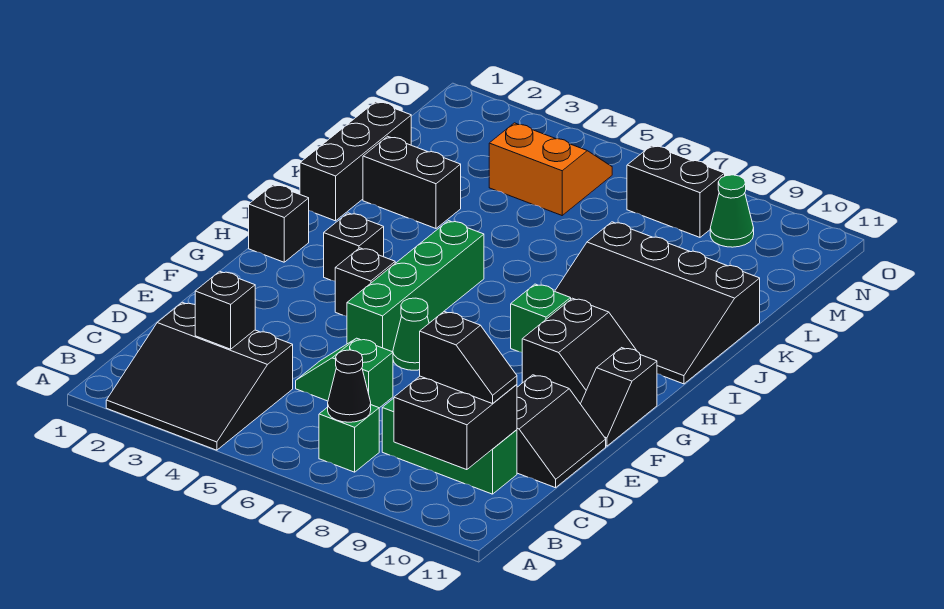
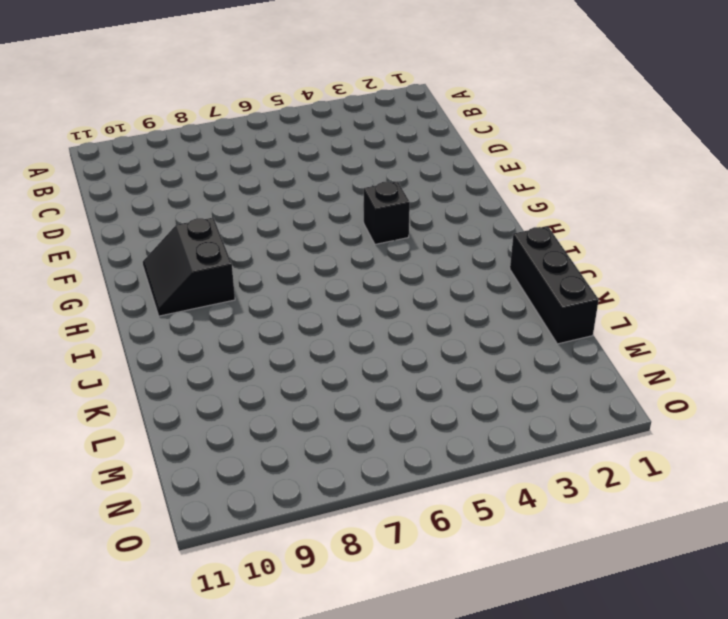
none -> black slope A2:C4 level 1 top C
none -> green brick B7 level 1
none -> green brick C8:C10 level 1

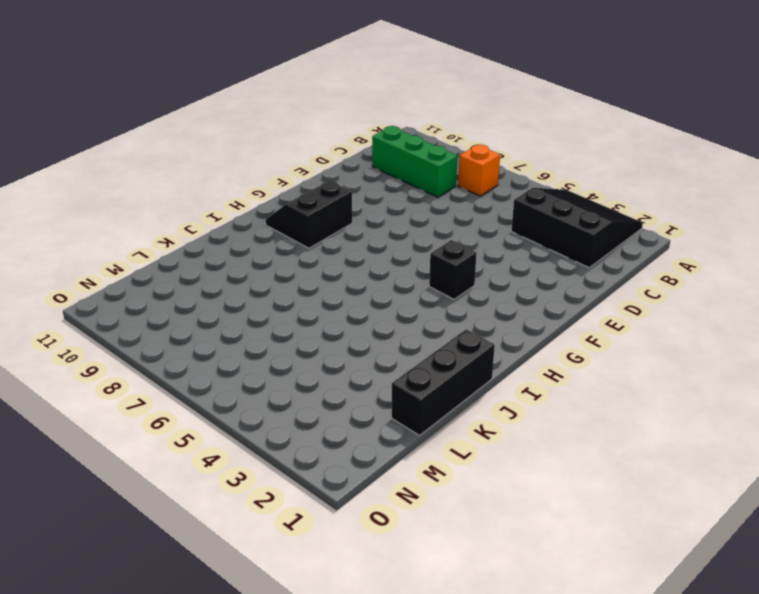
orange brick B7 level 1 -> green brick B7 level 1
none -> green slope D5:D6 level 1 top 6
none -> black slope D10:E11 level 1 top 10
none -> green brick F5:I5 level 1

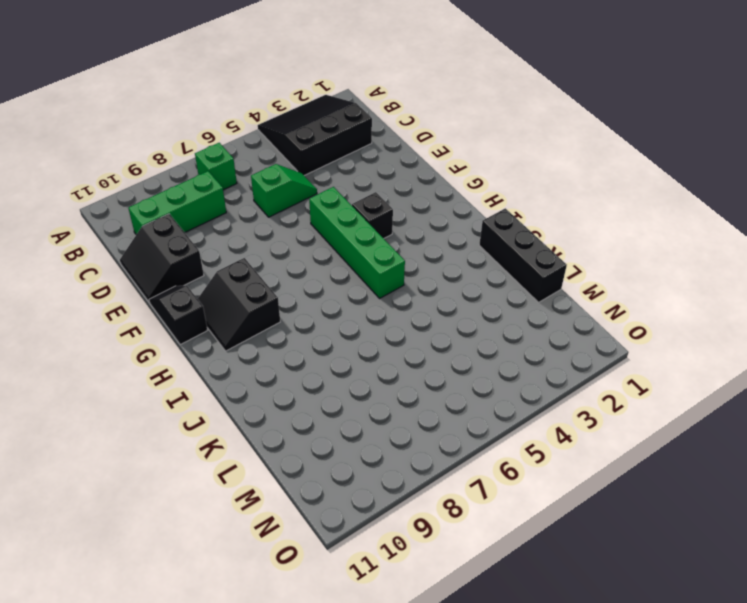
none -> green cone F6 level 1
none -> black brick H1 level 1
none -> black brick H3 level 1

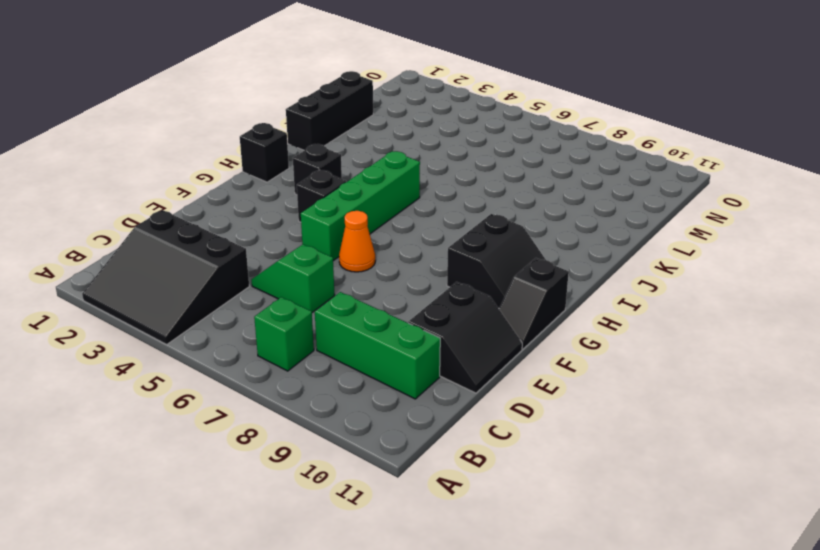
orange cone F6 level 1 -> green cone F6 level 1
none -> green brick H8 level 1
none -> black slope I8:K11 level 1 top K
none -> black brick K2:K3 level 1

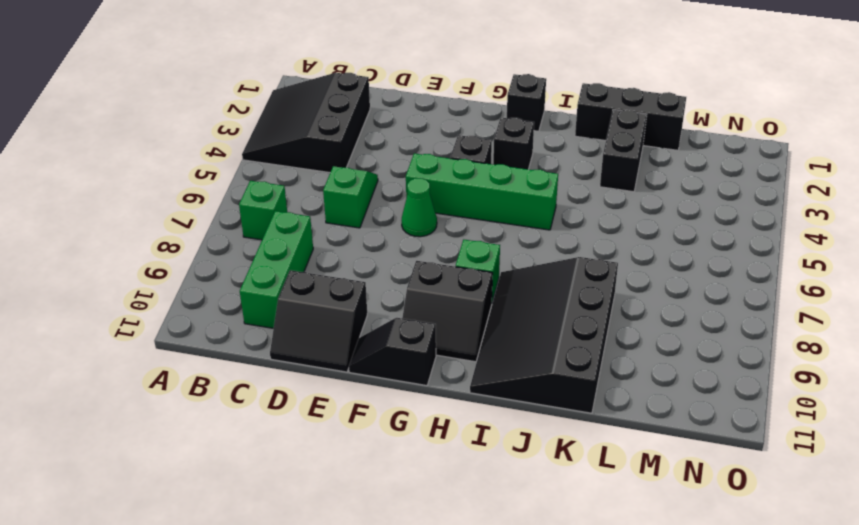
none -> orange slope M4:N5 level 1 top M
none -> black brick N7:N8 level 1
none -> green cone N9 level 1

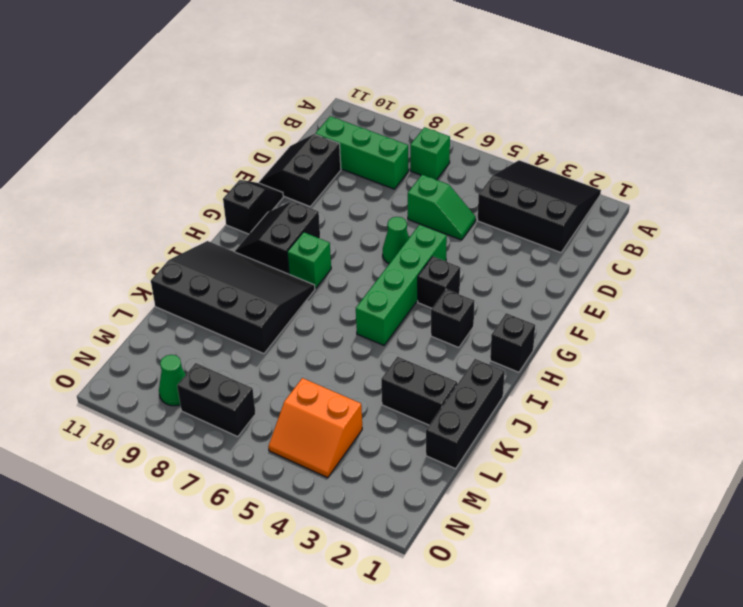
none -> black cone B7 level 2
none -> black brick B9:C10 level 2
none -> black brick C3 level 2

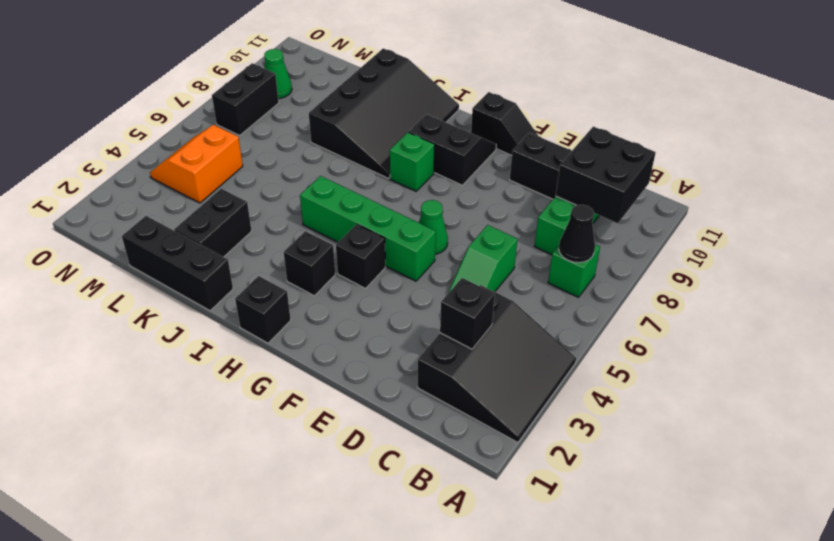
none -> black slope C9:C10 level 3 top 9

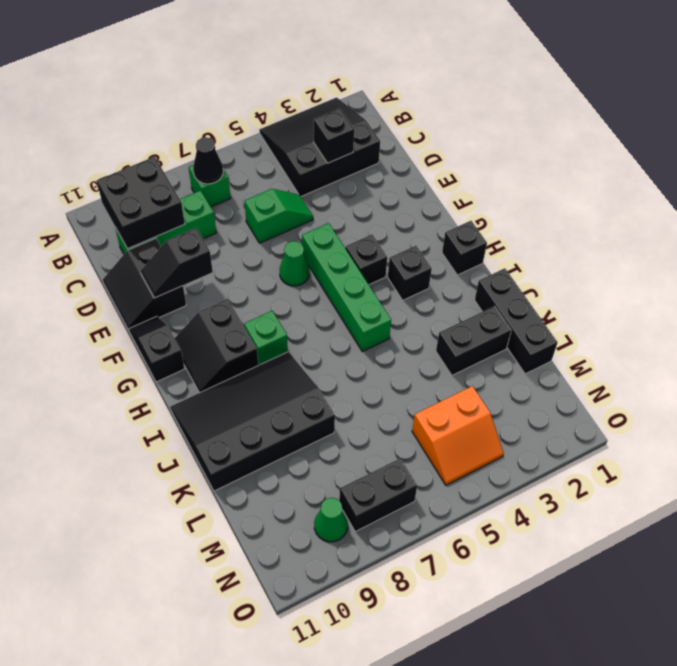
black slope E9:E10 level 2 top 9 -> black slope C9:C10 level 3 top 9

